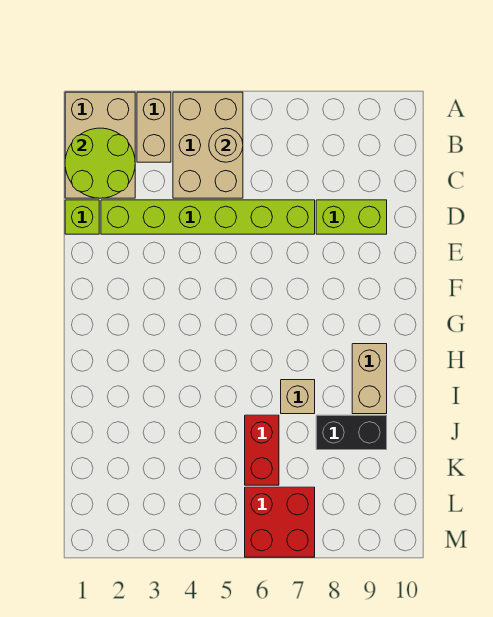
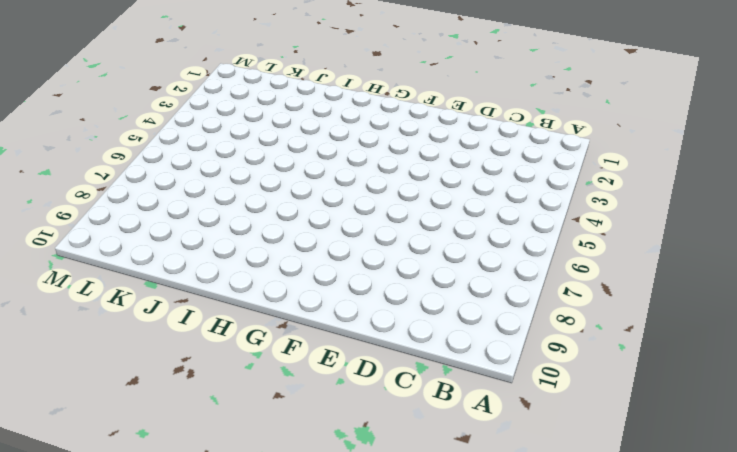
none -> tan brick A1:C2 level 1
none -> tan brick A3:B3 level 1
none -> tan brick A4:C5 level 1

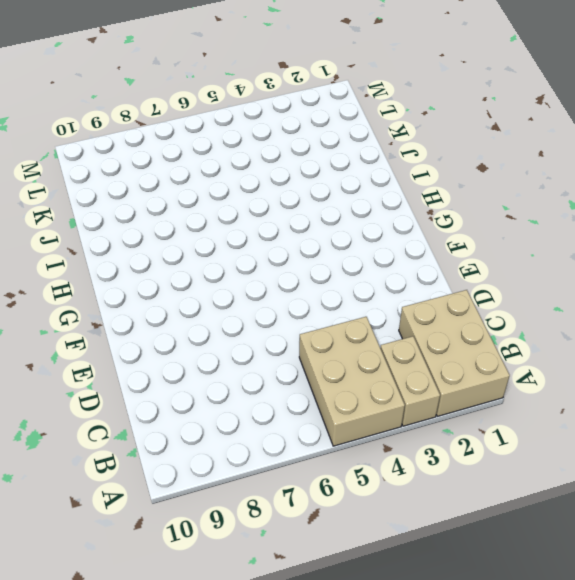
none -> lime brick D1 level 1
none -> lime brick D2:D7 level 1
none -> lime brick D8:D9 level 1

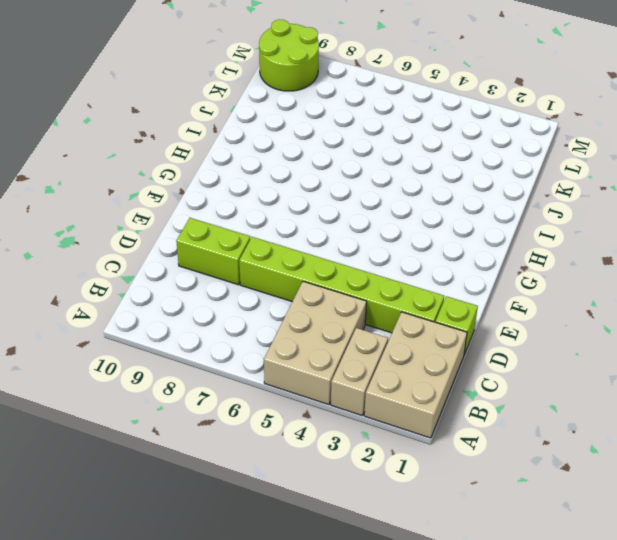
lime round brick L9:M10 level 1 -> lime round brick B1:C2 level 2
none -> tan brick H9:I9 level 1
none -> tan brick I7 level 1
none -> red brick J6:K6 level 1

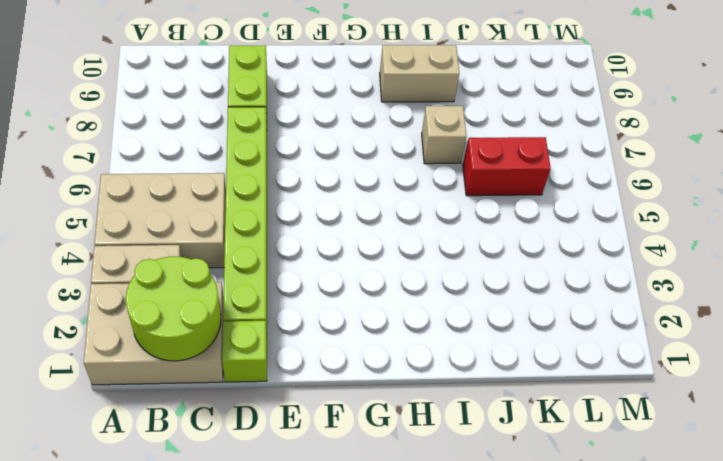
none -> black brick J8:J9 level 1
none -> red brick L6:M7 level 1
none -> tan round brick B5 level 2

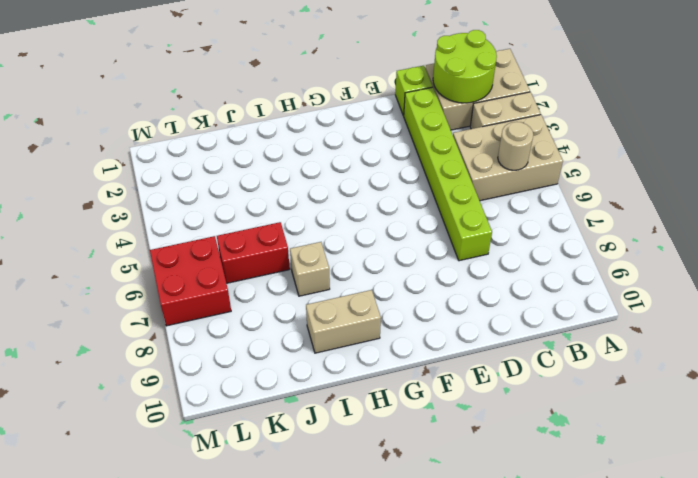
none -> lime brick D8:D9 level 1
none -> black brick J8:J9 level 1

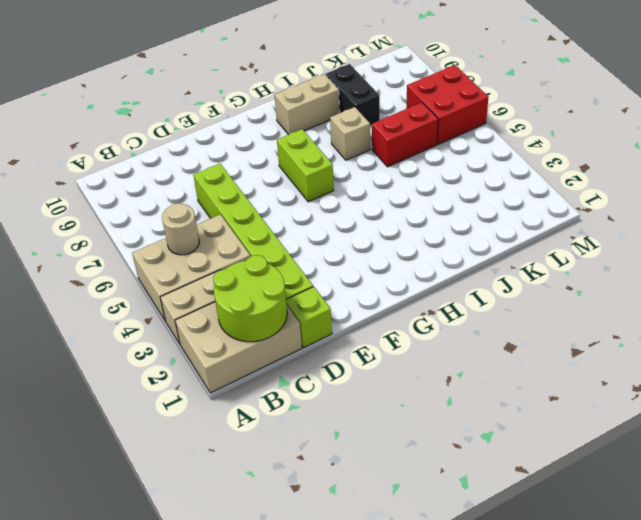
lime brick G6:G7 level 1 -> lime brick D8:D9 level 1

